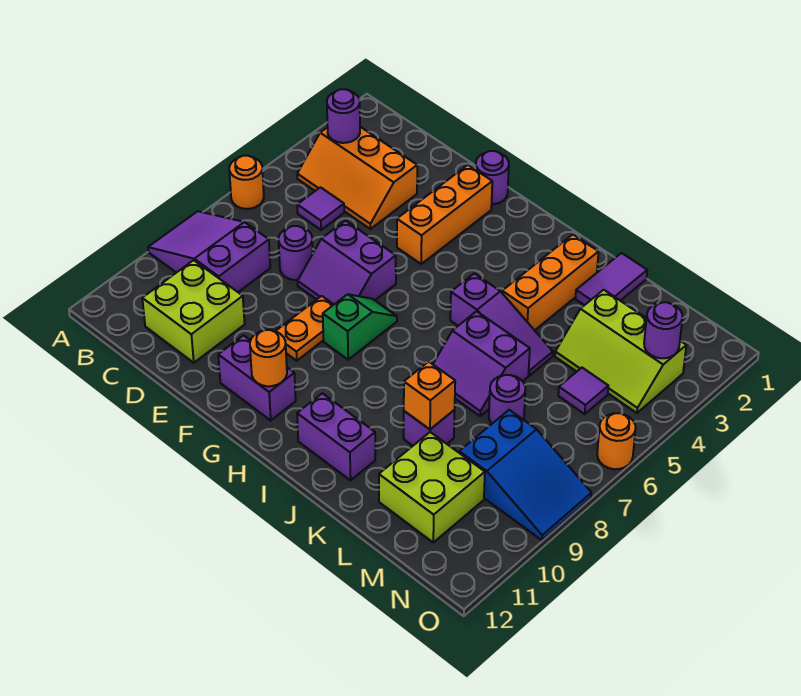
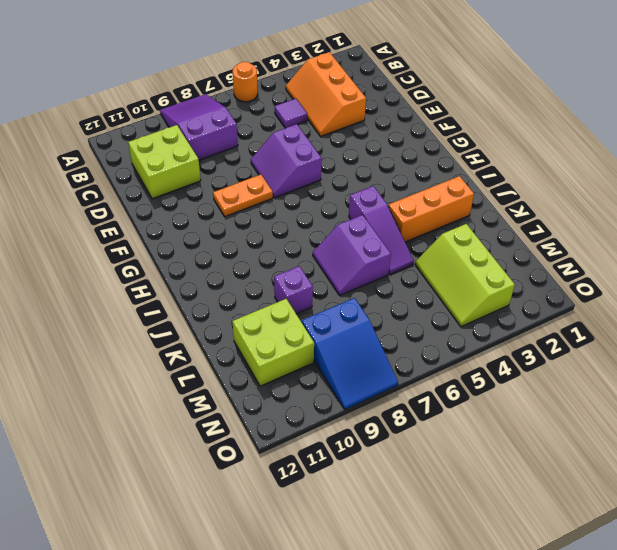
none -> purple round brick D7 level 1
none -> purple round brick F1 level 1
none -> orange brick F2:F4 level 1

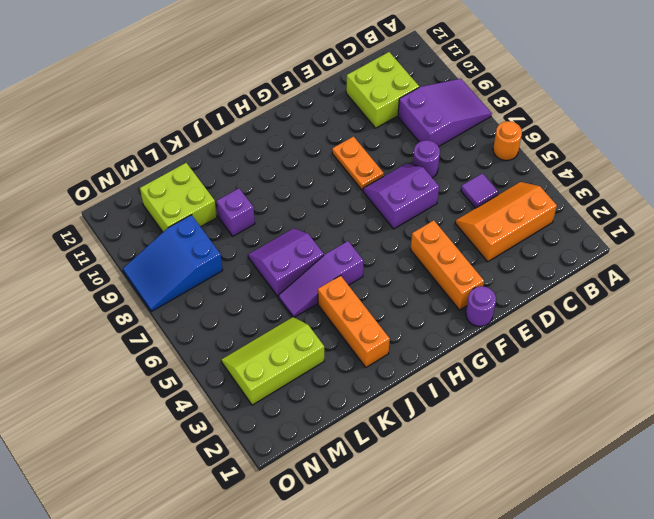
none -> purple brick F11:G11 level 1
none -> green slope G7:G8 level 1 top 8
none -> purple brick I11:J11 level 1

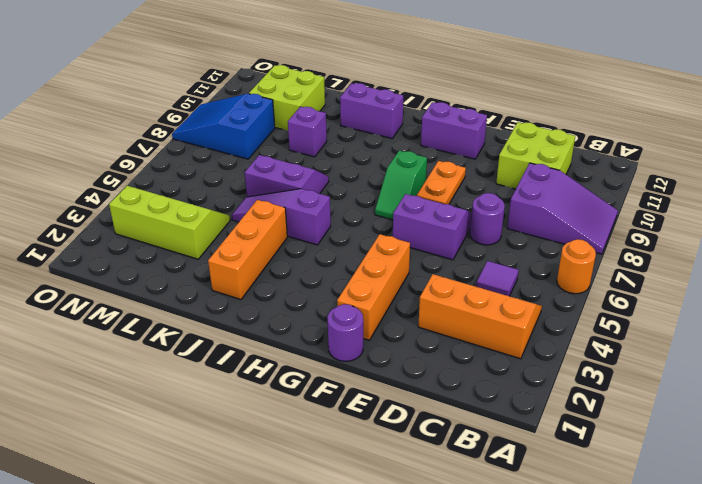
none -> purple tile K1:K2 level 1
none -> purple round brick L7 level 1
none -> purple tile M5 level 1

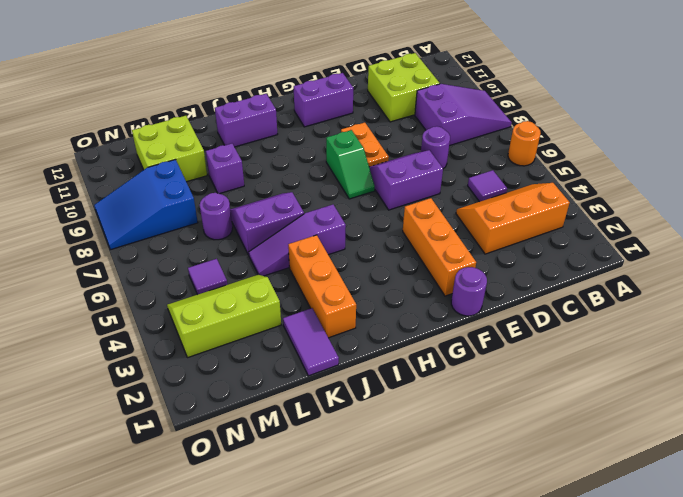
none -> orange round brick O6 level 1
none -> purple round brick B3 level 2
none -> orange round brick G11 level 2

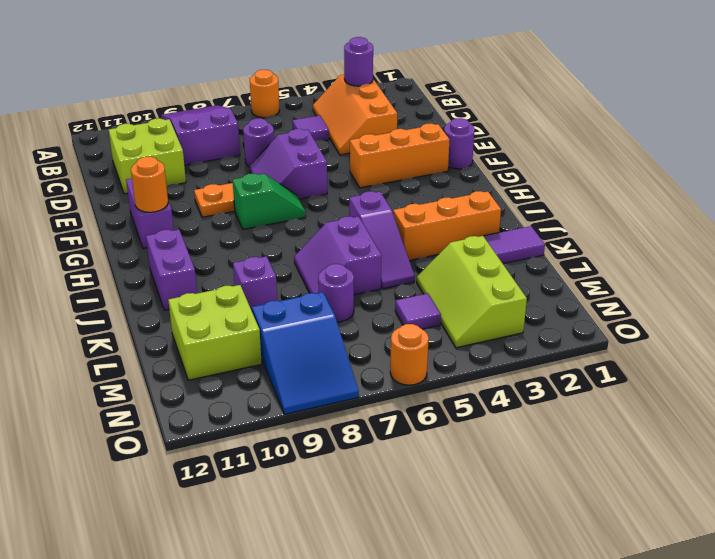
none -> orange brick K9 level 2
none -> purple round brick N3 level 2

